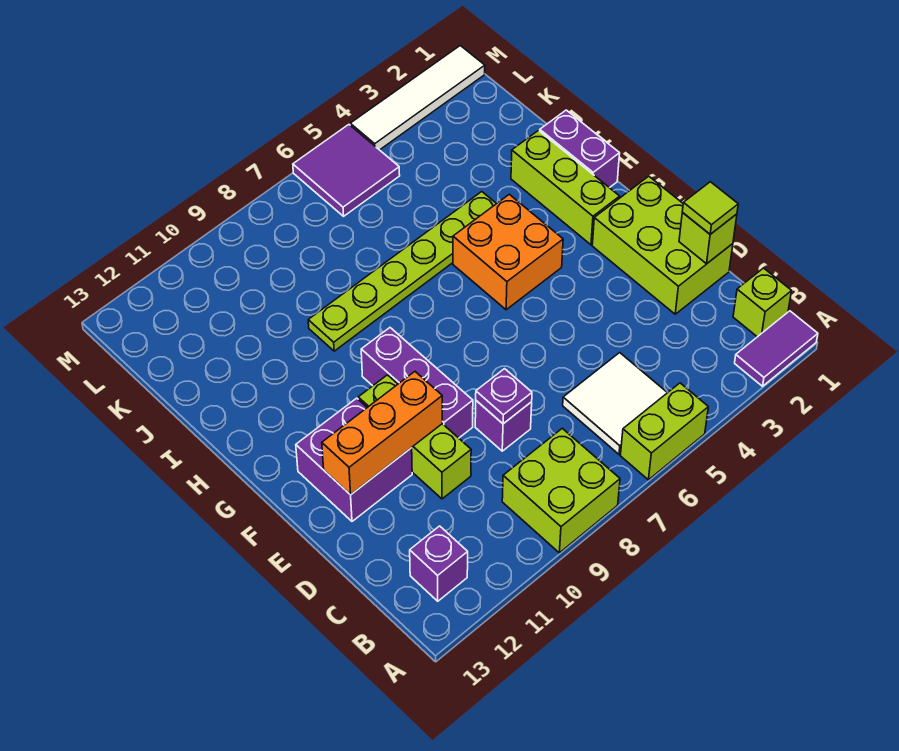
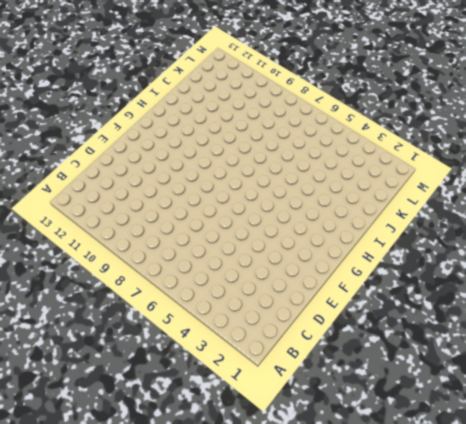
none -> purple tile A1:A2 level 1
none -> lime brick A5:A6 level 1
none -> lime brick A8:B9 level 1

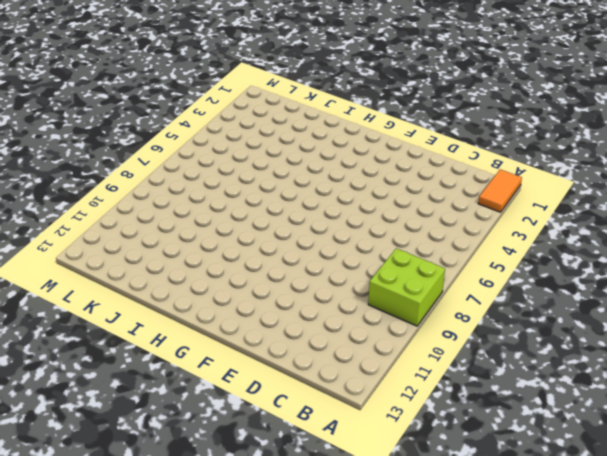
orange tile A1:A2 level 1 -> purple tile A1:A2 level 1
none -> lime brick A5:A6 level 1
none -> lime brick B1 level 1
none -> white tile B5:C6 level 1

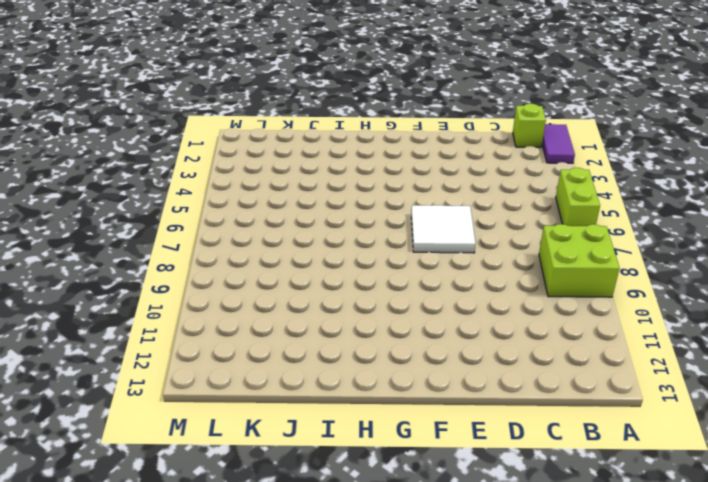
white tile E6:F7 level 1 -> white tile B5:C6 level 1
none -> purple brick B12 level 1
none -> lime brick D1:F2 level 1
none -> purple brick D8 level 1

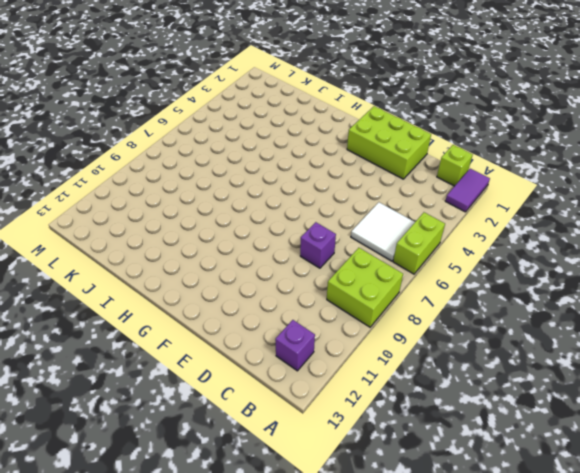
none -> lime brick D10:F10 level 1
none -> purple brick E9:G9 level 1
none -> purple brick E11:F12 level 1

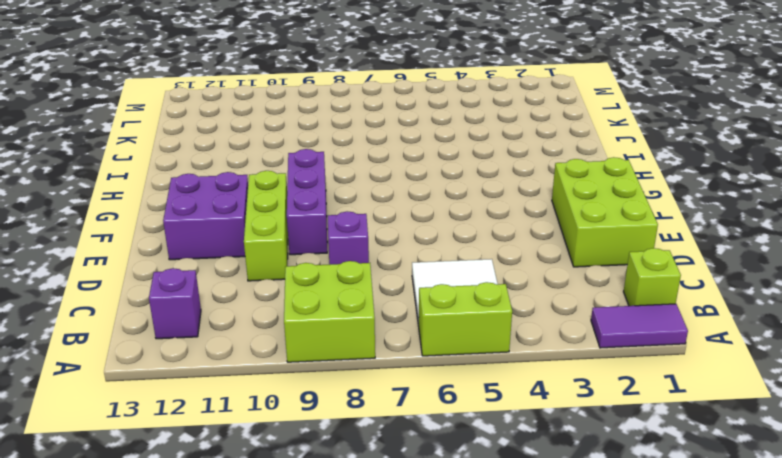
none -> lime brick G2:I2 level 1
none -> orange brick G4:H5 level 1
none -> purple brick H1:I1 level 1

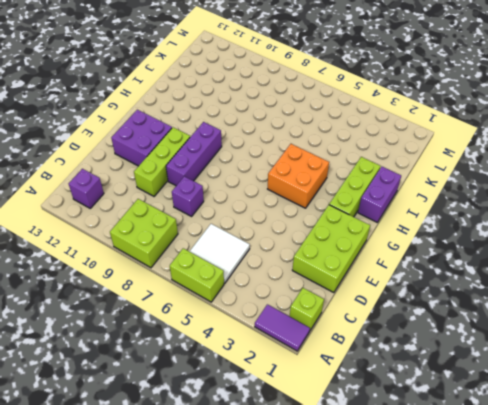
none -> lime plate I4:I9 level 1
none -> purple tile L5:M6 level 1
none -> white tile M1:M4 level 1

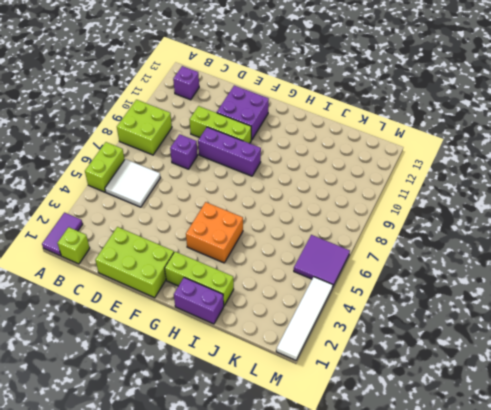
none -> lime plate I4:I9 level 1
none -> lime brick D1 level 2
none -> purple plate D8 level 2

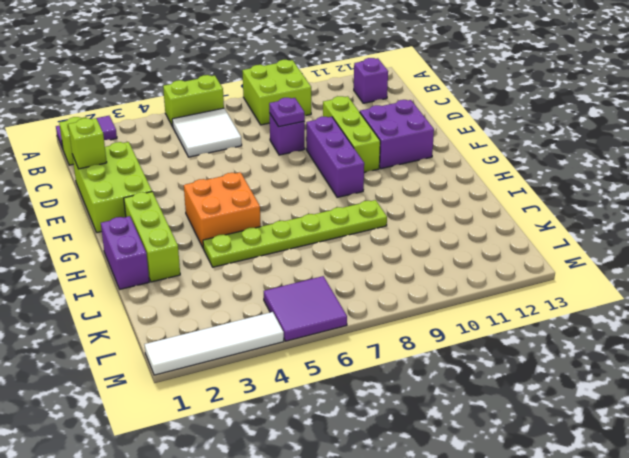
none -> orange brick E10:E12 level 2
none -> lime tile D1 level 3

